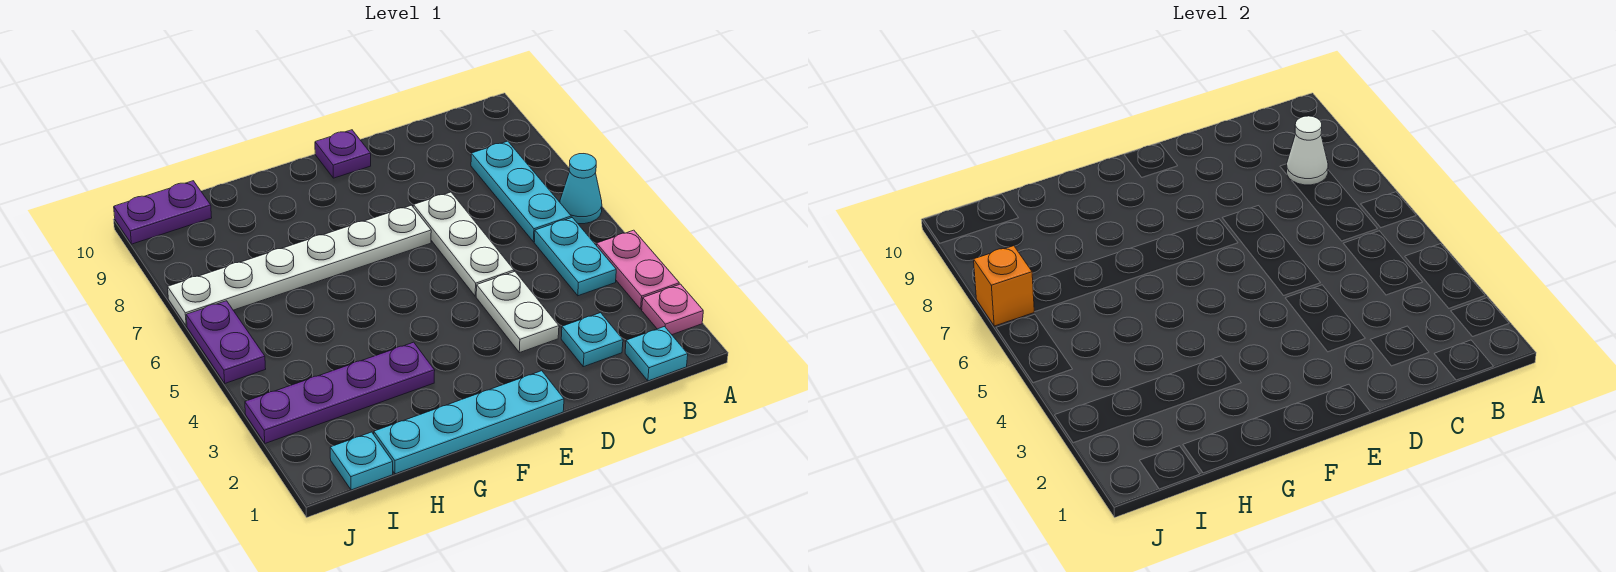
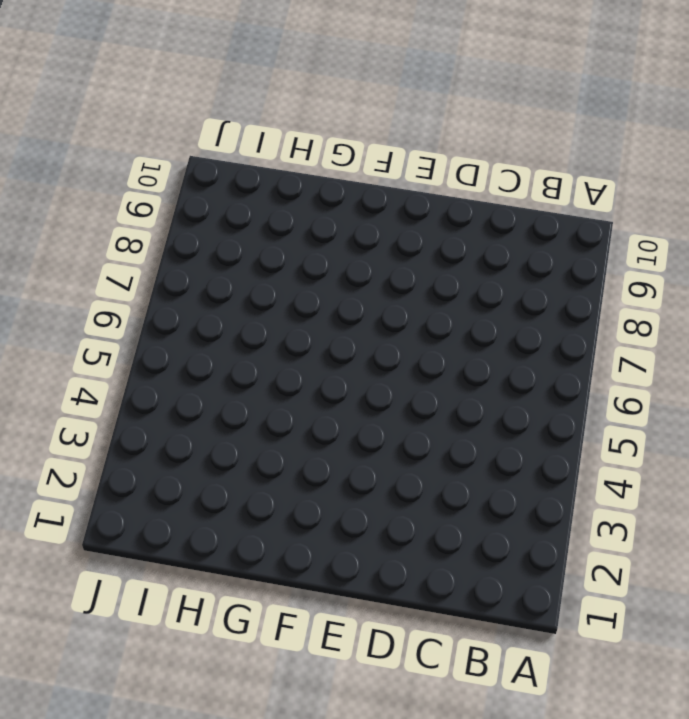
none -> pink plate A2 level 1
none -> pink plate A3:A4 level 1
none -> cyan cone A6 level 1

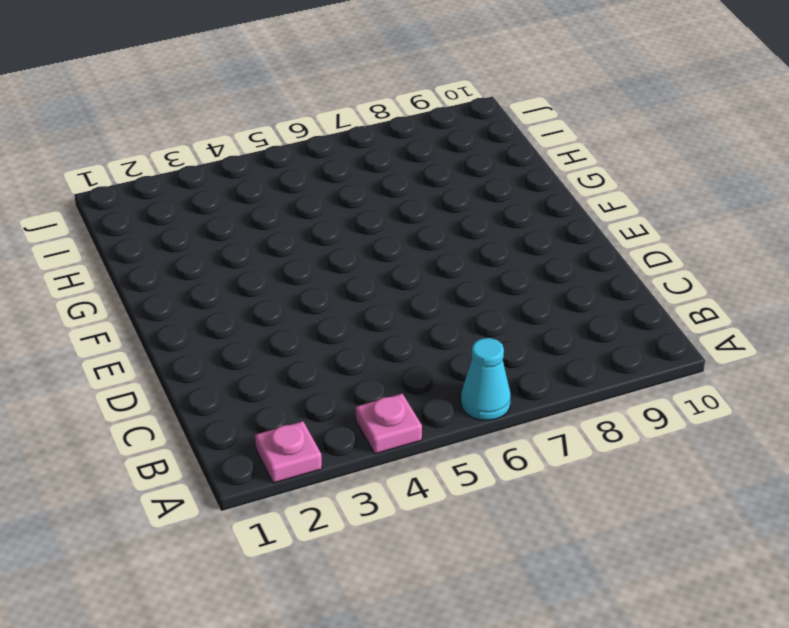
pink plate A4 level 1 -> pink plate A3:A4 level 1
none -> cyan plate B1 level 1
none -> cyan plate B4:B5 level 1
none -> cyan plate B6:B8 level 1

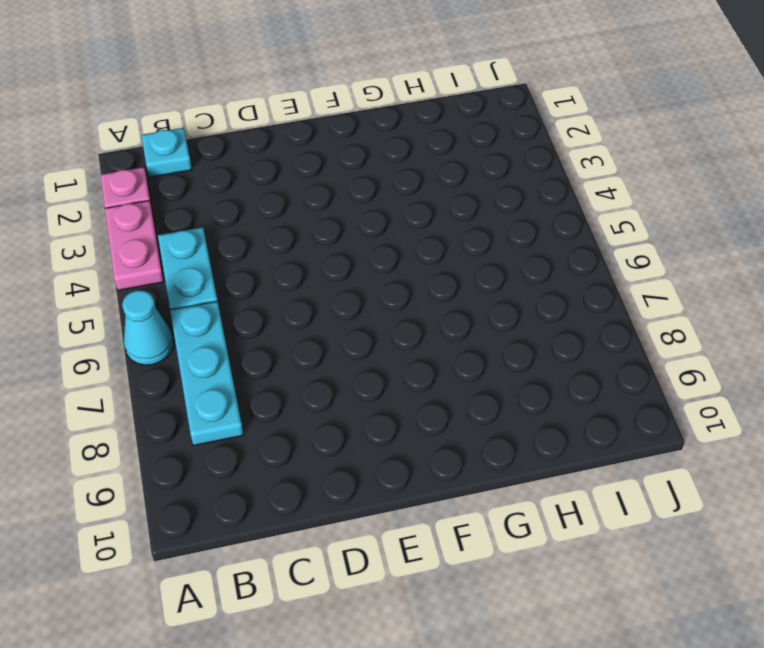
none -> cyan plate C2 level 1
none -> white plate D3:D4 level 1
none -> white plate D5:D7 level 1

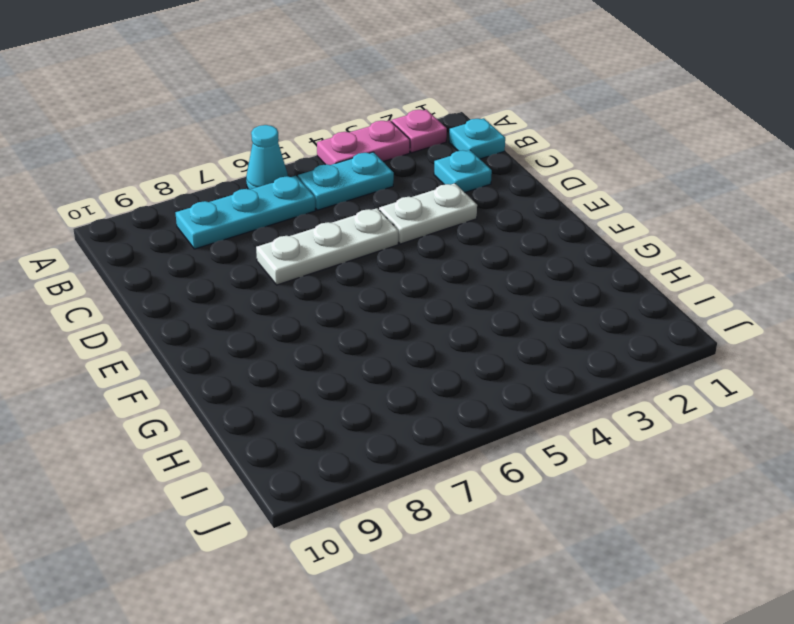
none -> cyan plate E1:H1 level 1
none -> white plate E7:J7 level 1
none -> purple plate E10 level 1

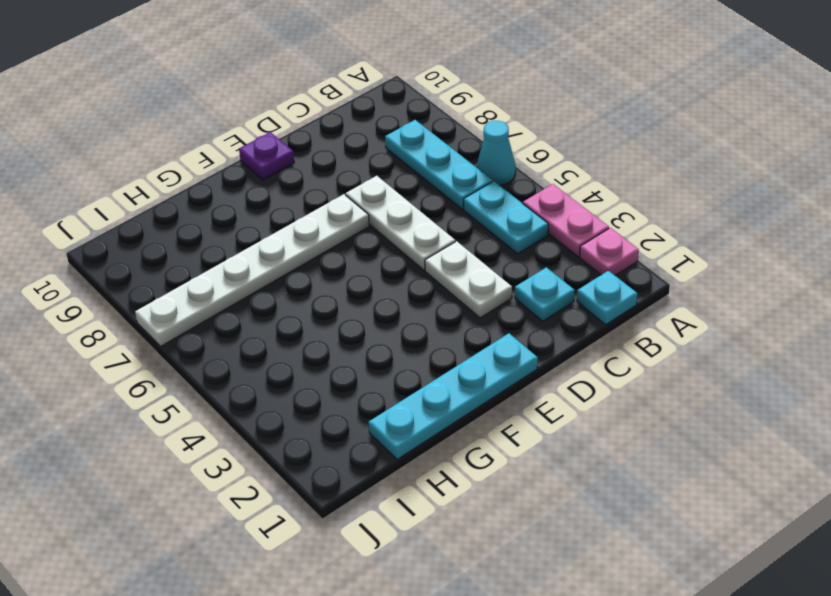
none -> purple plate G3:J3 level 1
none -> cyan plate I1 level 1
none -> purple plate I10:J10 level 1

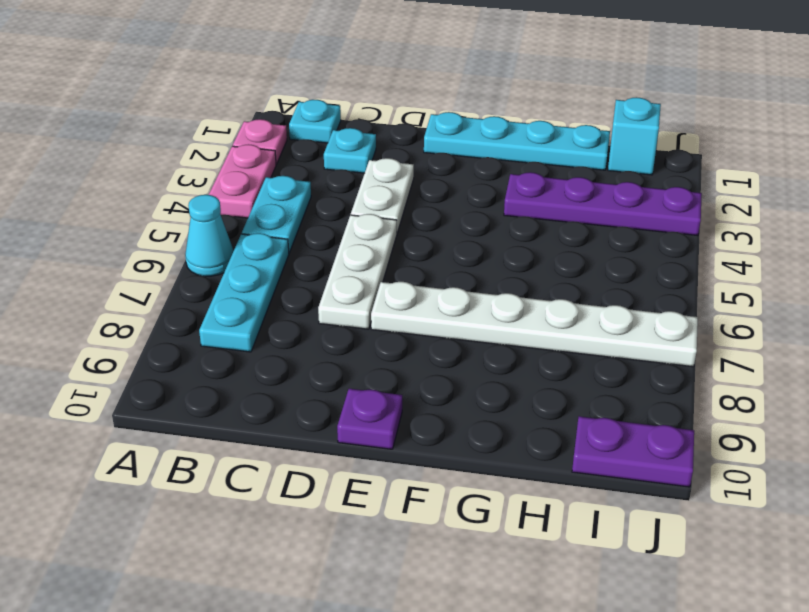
cyan brick I1 level 1 -> cyan plate I1 level 1
none -> purple plate J5:J6 level 1
none -> white cone B8 level 2
none -> orange brick J7 level 2

